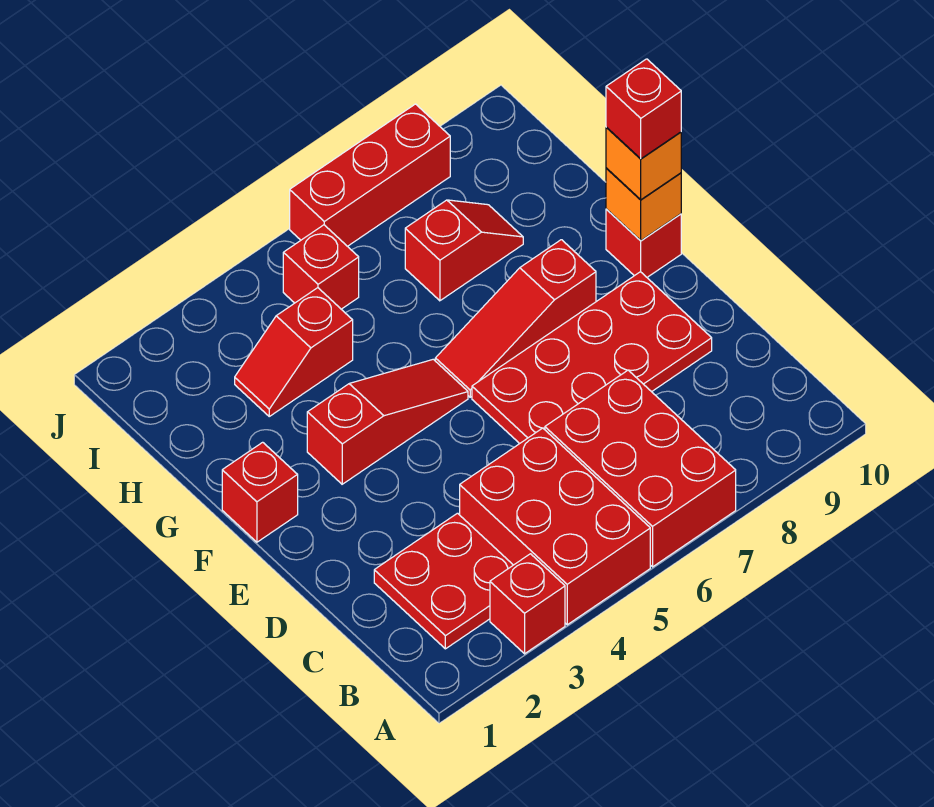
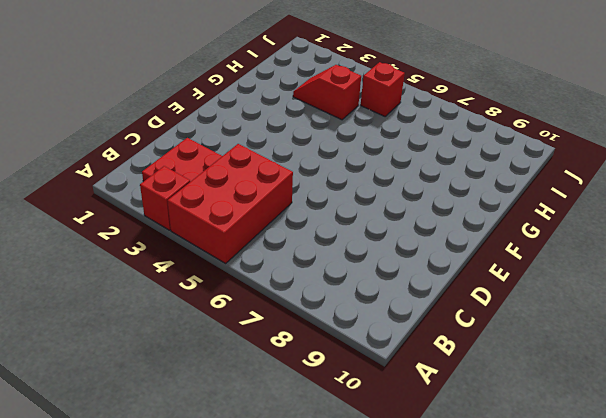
none -> red brick A6:C7 level 1
none -> red plate D6:E9 level 1
none -> red brick F1 level 1

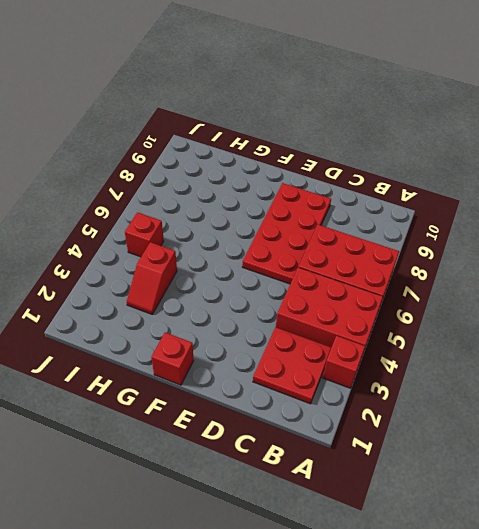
none -> red slope F3:F5 level 1 top 3
none -> red slope F6:F8 level 1 top 8
none -> red brick F10 level 1

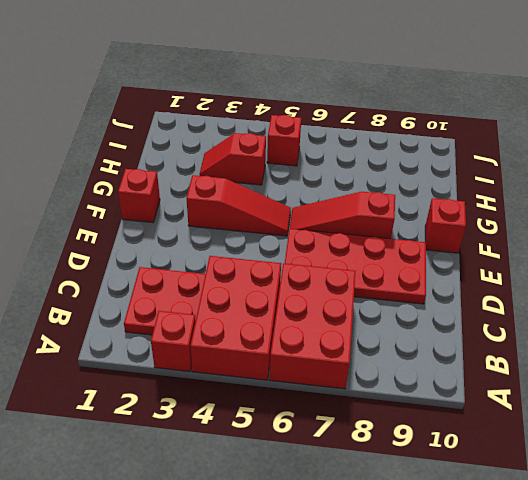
none -> red slope H7:H8 level 1 top 7
none -> red brick J6:J8 level 1
none -> orange brick F10 level 2

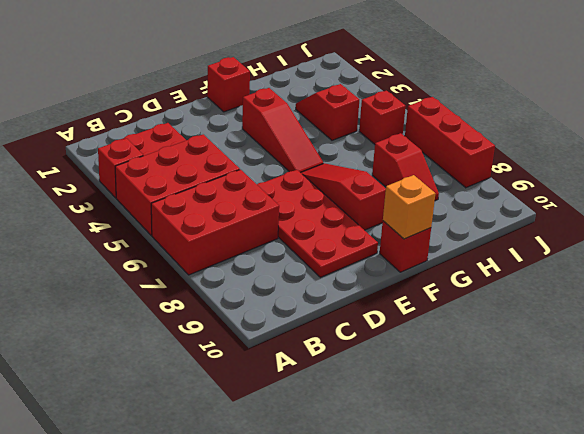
none -> orange brick F10 level 3
none -> red brick F10 level 4

